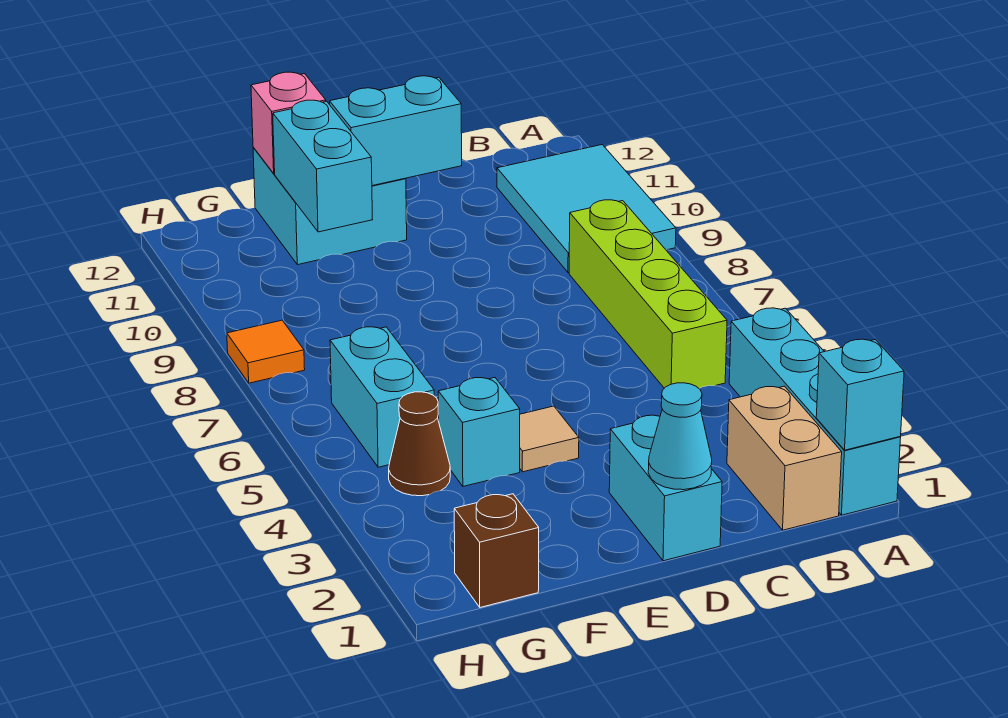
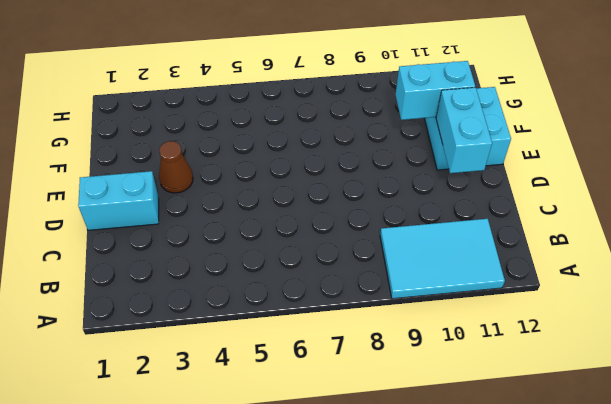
brown cone E3 level 1 -> brown cone G4 level 1
none -> cyan brick A1:A4 level 1
none -> tan brick B1:B2 level 1
none -> lime brick B5:B8 level 1

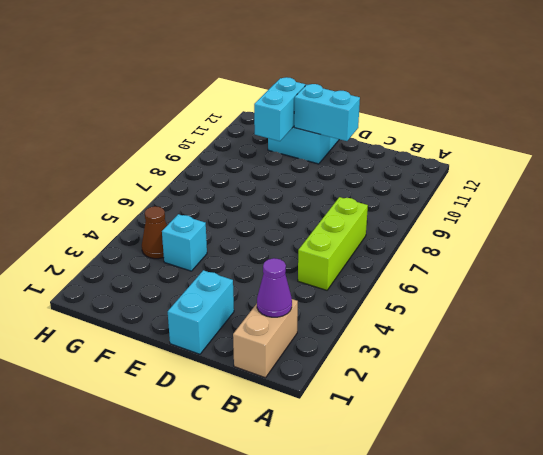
purple cone B2 level 2 -> none
lime brick B5:B7 level 1 -> lime brick B5:B8 level 1
none -> cyan brick A1:A4 level 1
none -> cyan tile A9:B11 level 1
none -> tan tile E4 level 1

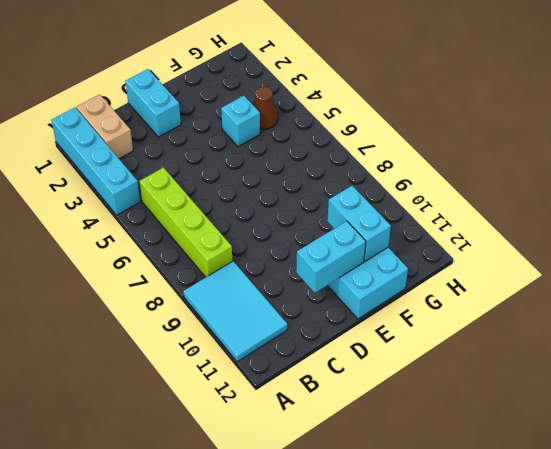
none -> tan tile E4 level 1
none -> brown brick G1 level 1
none -> cyan brick G5:G6 level 1

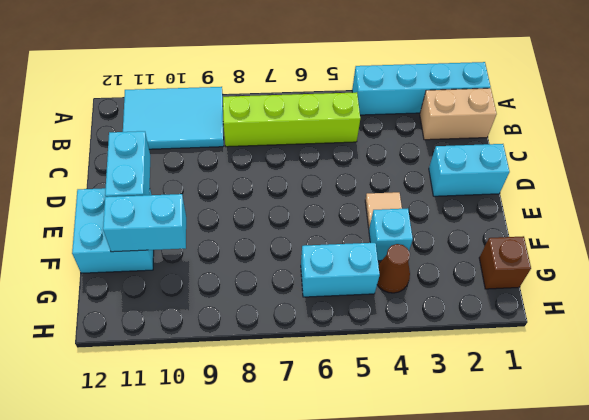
none -> orange tile H8 level 1
none -> cyan brick A1 level 2
none -> cyan cone D1 level 2

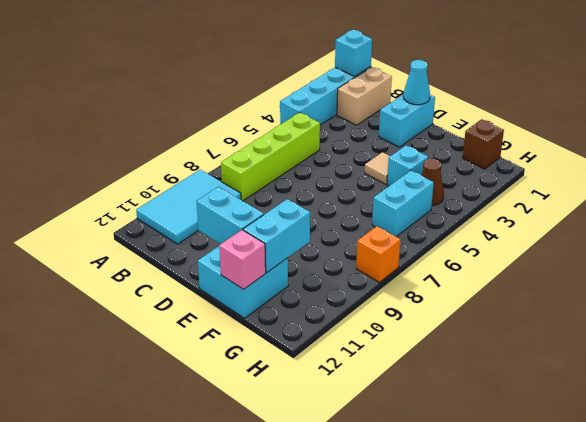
orange brick H8 level 1 -> orange tile H8 level 1

